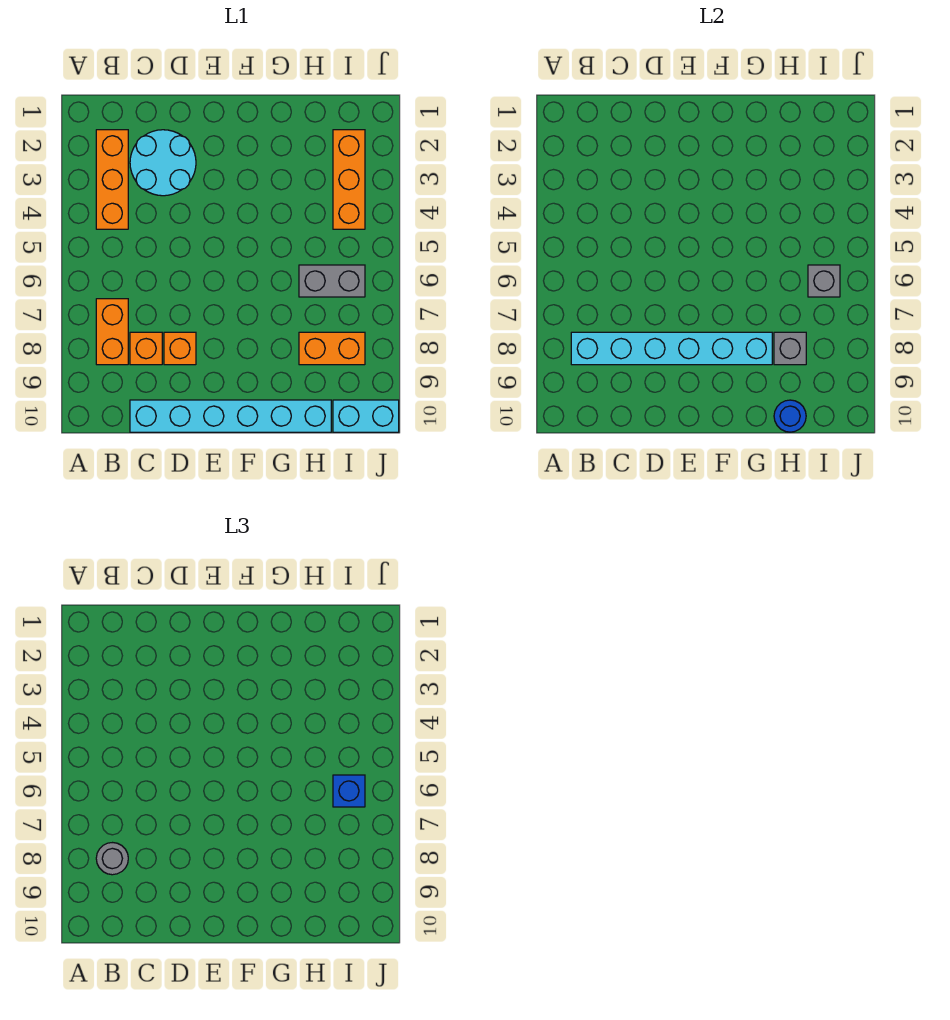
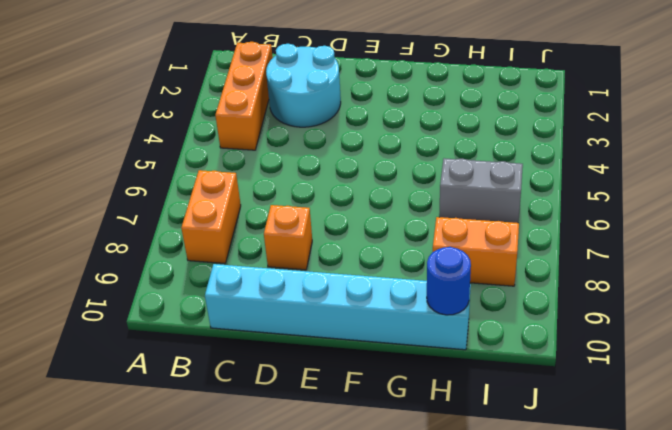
none -> orange brick C8 level 1
none -> orange brick I2:I4 level 1
none -> cyan brick I10:J10 level 1

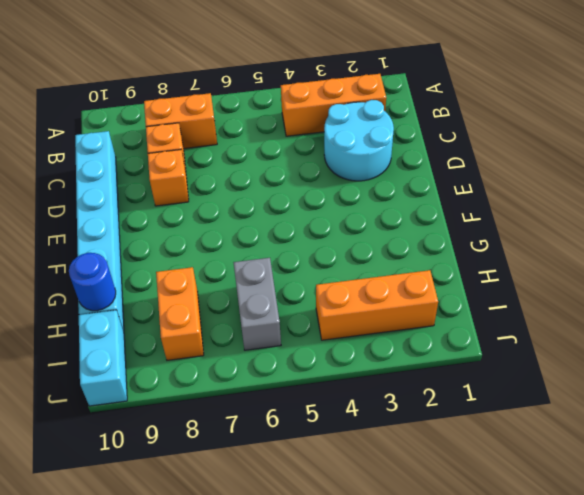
none -> cyan brick B8:G8 level 2
none -> grey brick H8 level 2
none -> grey brick I6 level 2

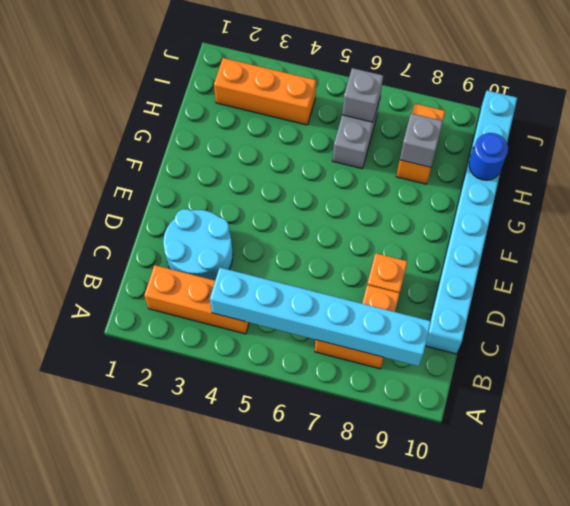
cyan brick B4:B9 level 2 -> cyan brick B8:G8 level 2
none -> grey round brick B8 level 3
none -> blue brick I6 level 3

